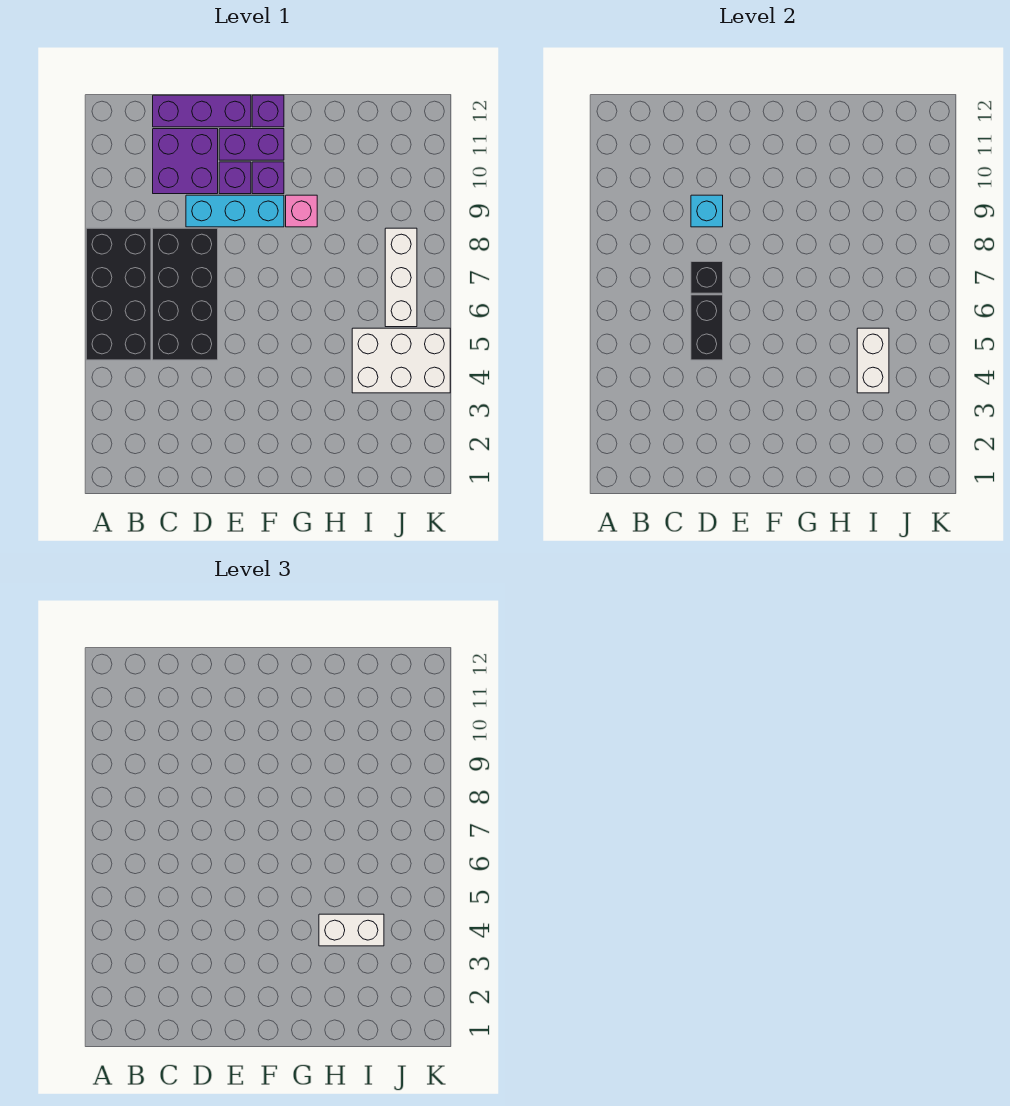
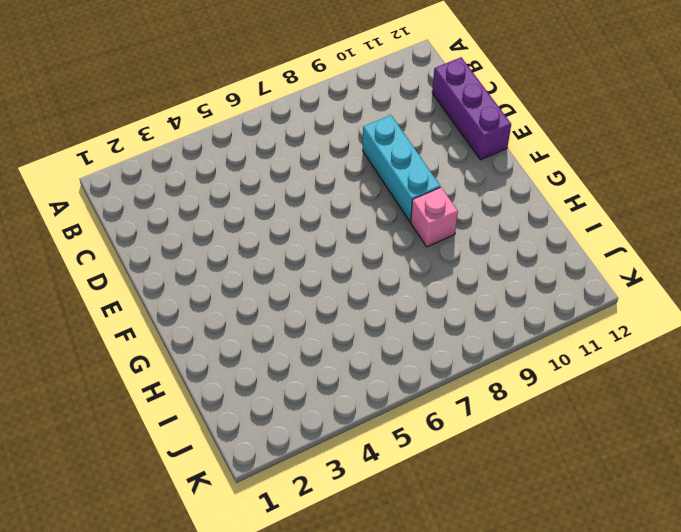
none -> black brick A5:B8 level 1
none -> black brick C5:D8 level 1
none -> purple brick C10:D11 level 1

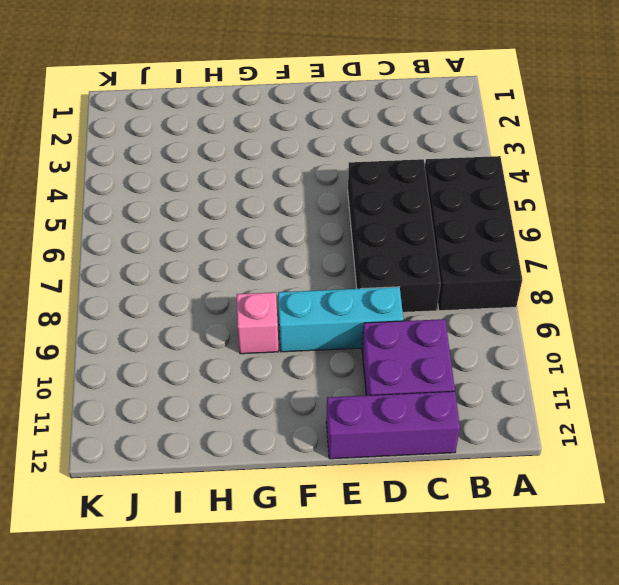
none -> purple brick E10 level 1
none -> purple brick E11:F11 level 1
none -> purple brick F10 level 1

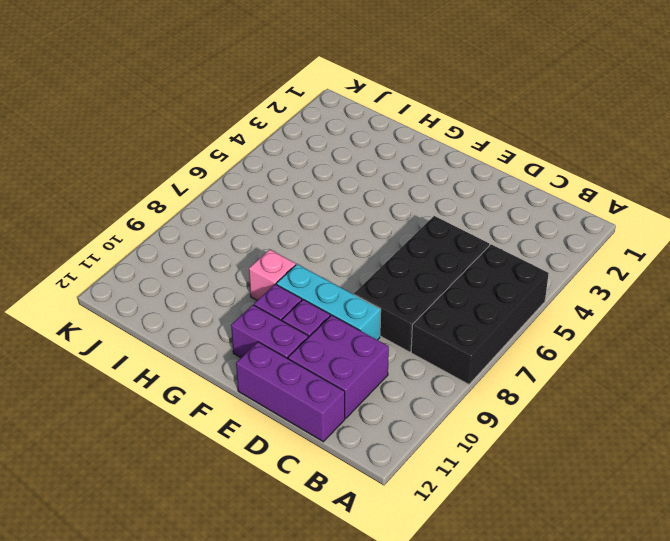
none -> purple brick F12 level 1
none -> white brick I4:K5 level 1
none -> white brick J6:J8 level 1

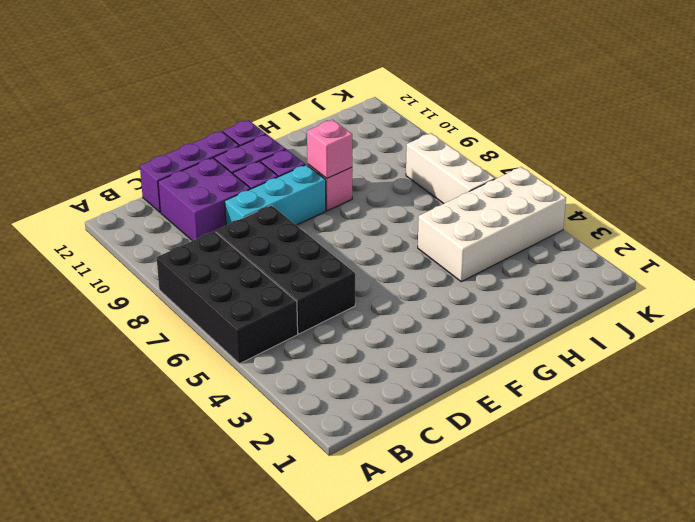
pink brick G9 level 2 -> none
white brick H4:K5 level 1 -> white brick I4:K5 level 1
none -> black brick D5:D6 level 2
none -> black brick D7 level 2
none -> cyan brick D9 level 2

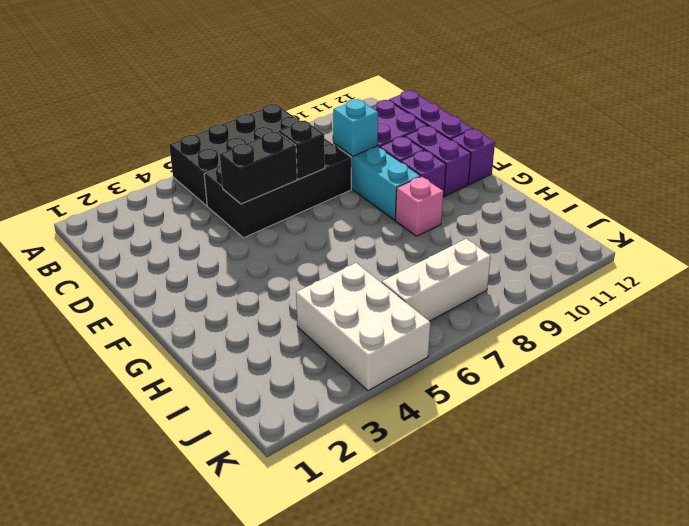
none -> white brick I4:I5 level 2
none -> white brick H4:I4 level 3

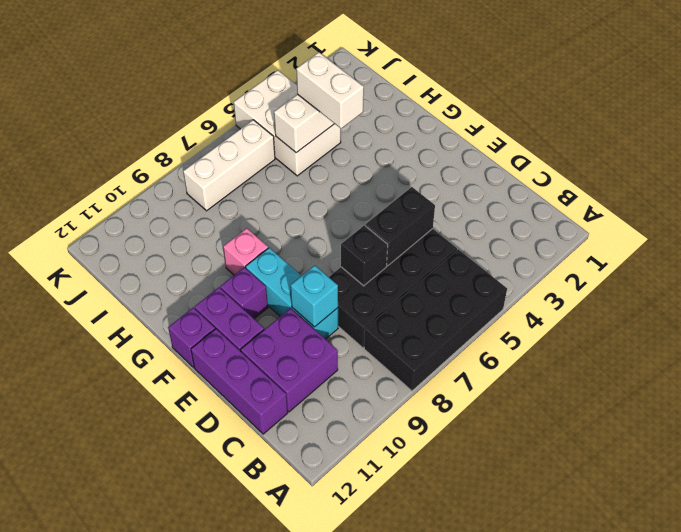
none -> purple brick E10 level 1

